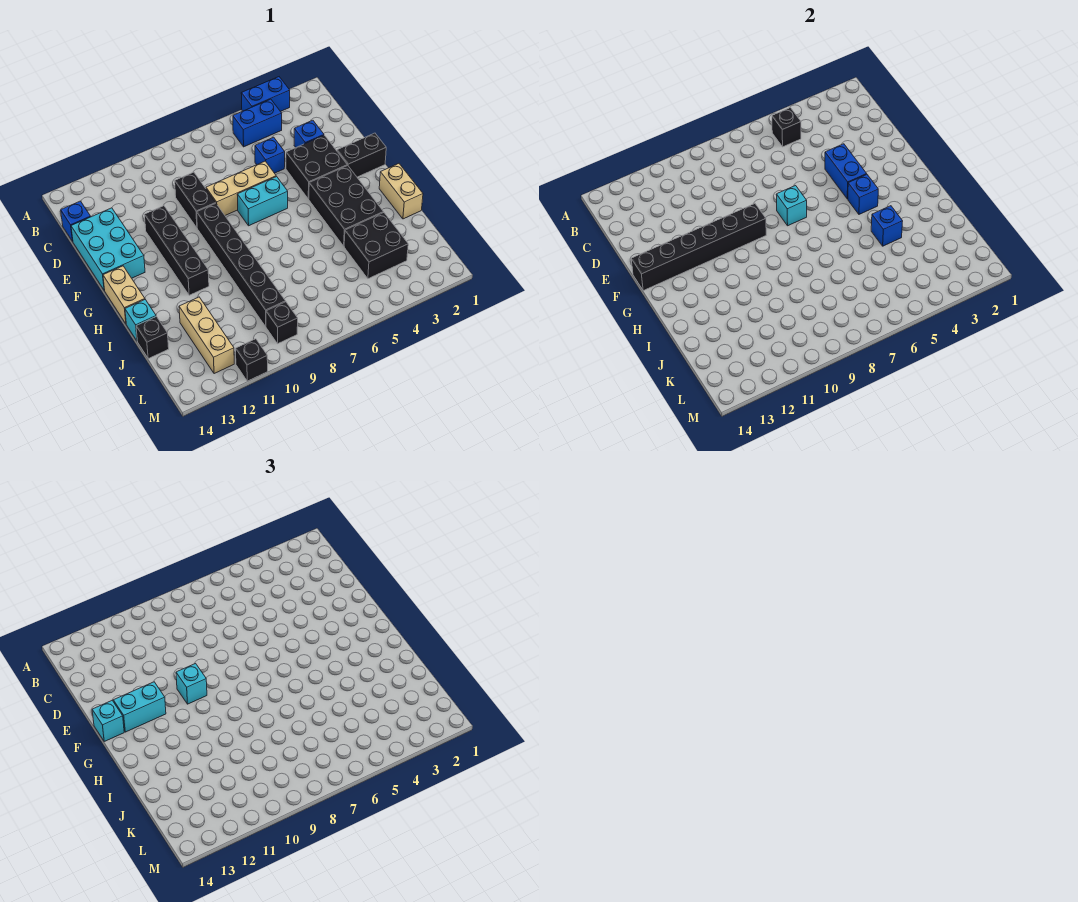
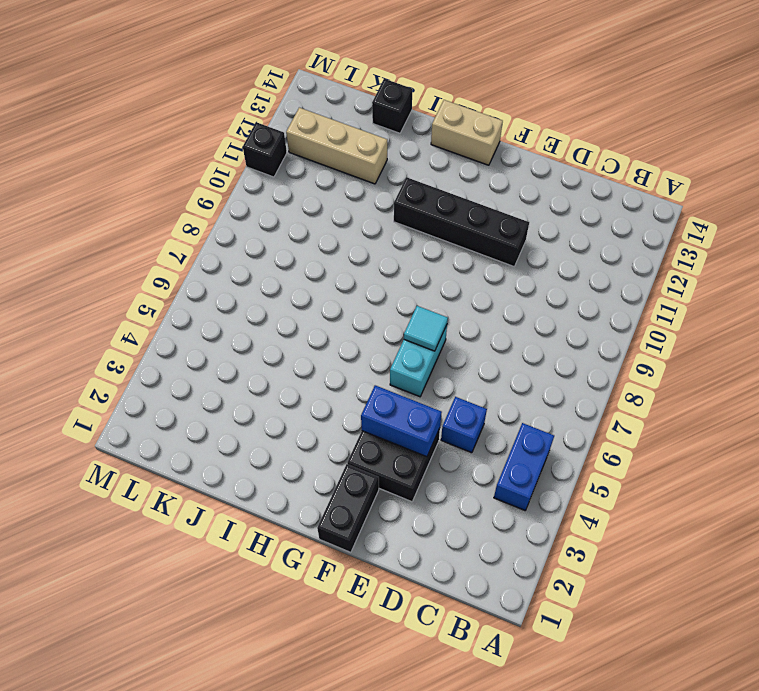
cyan tile F7 level 2 -> cyan brick F7 level 2
none -> blue brick A3:A4 level 1
none -> blue brick C14 level 1
none -> blue brick D3 level 1
none -> black brick D9:E9 level 1

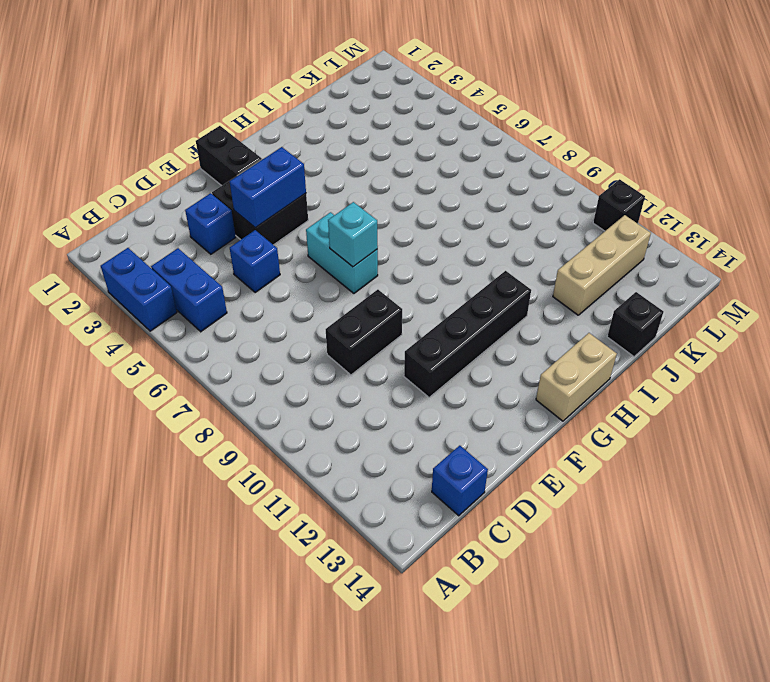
none -> cyan brick D13:F14 level 1
none -> tan brick E6:E8 level 1
none -> black brick F9:K9 level 1
none -> black brick G3:I4 level 1

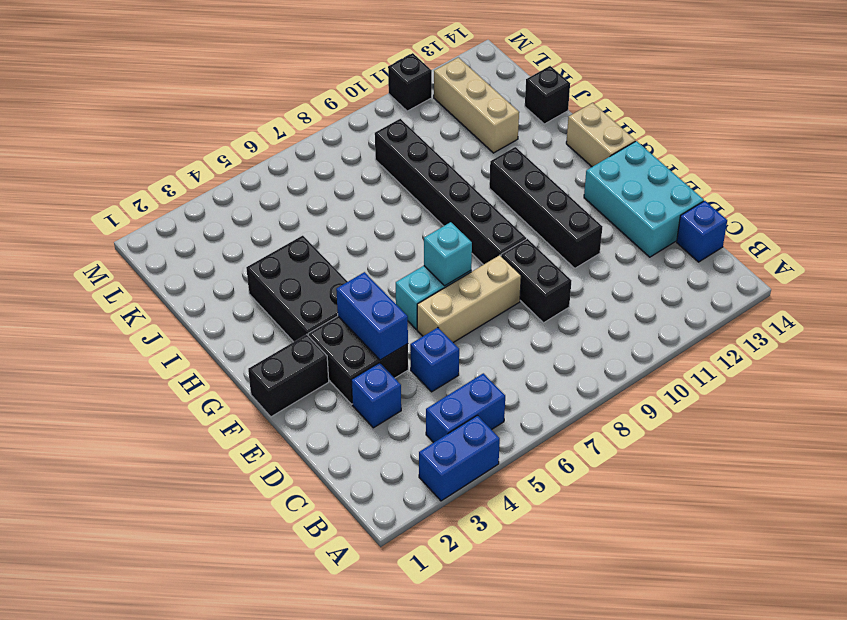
none -> tan brick H1:I1 level 1
none -> cyan brick I14 level 1
none -> black brick J3:K4 level 1
none -> black brick L9 level 1

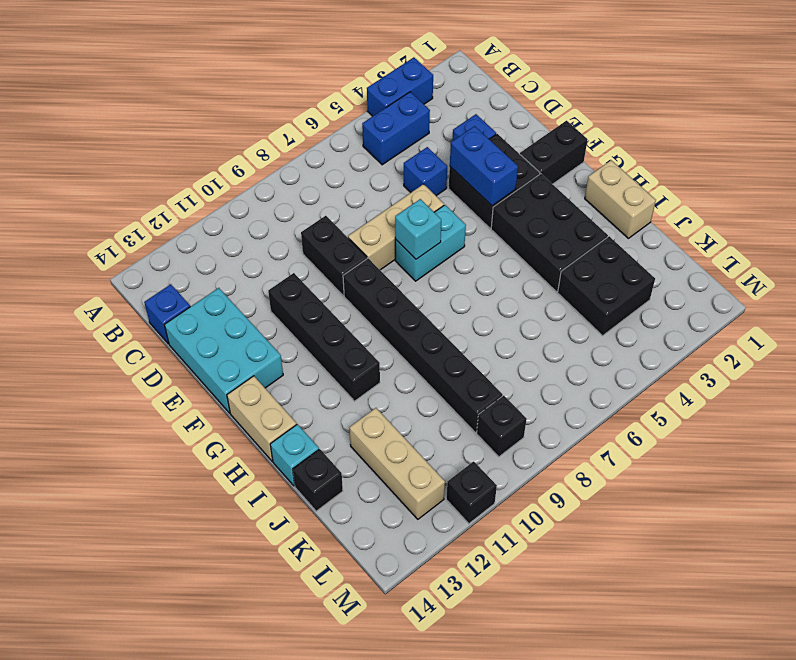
none -> black brick B5 level 2
none -> black brick F9:F14 level 2
none -> blue brick G4 level 2
none -> blue brick I4 level 2

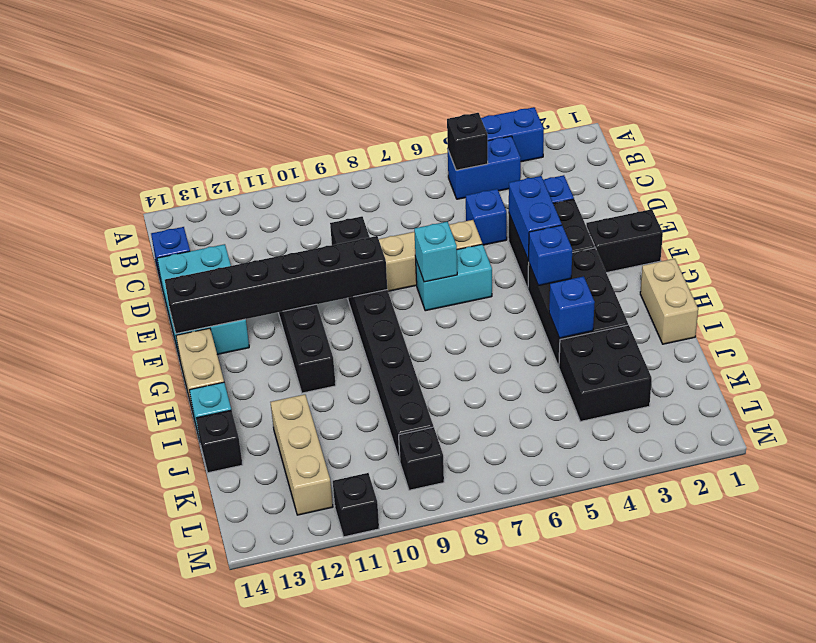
none -> cyan brick F10 level 3
none -> cyan brick F12:F13 level 3
none -> cyan brick F14 level 3

